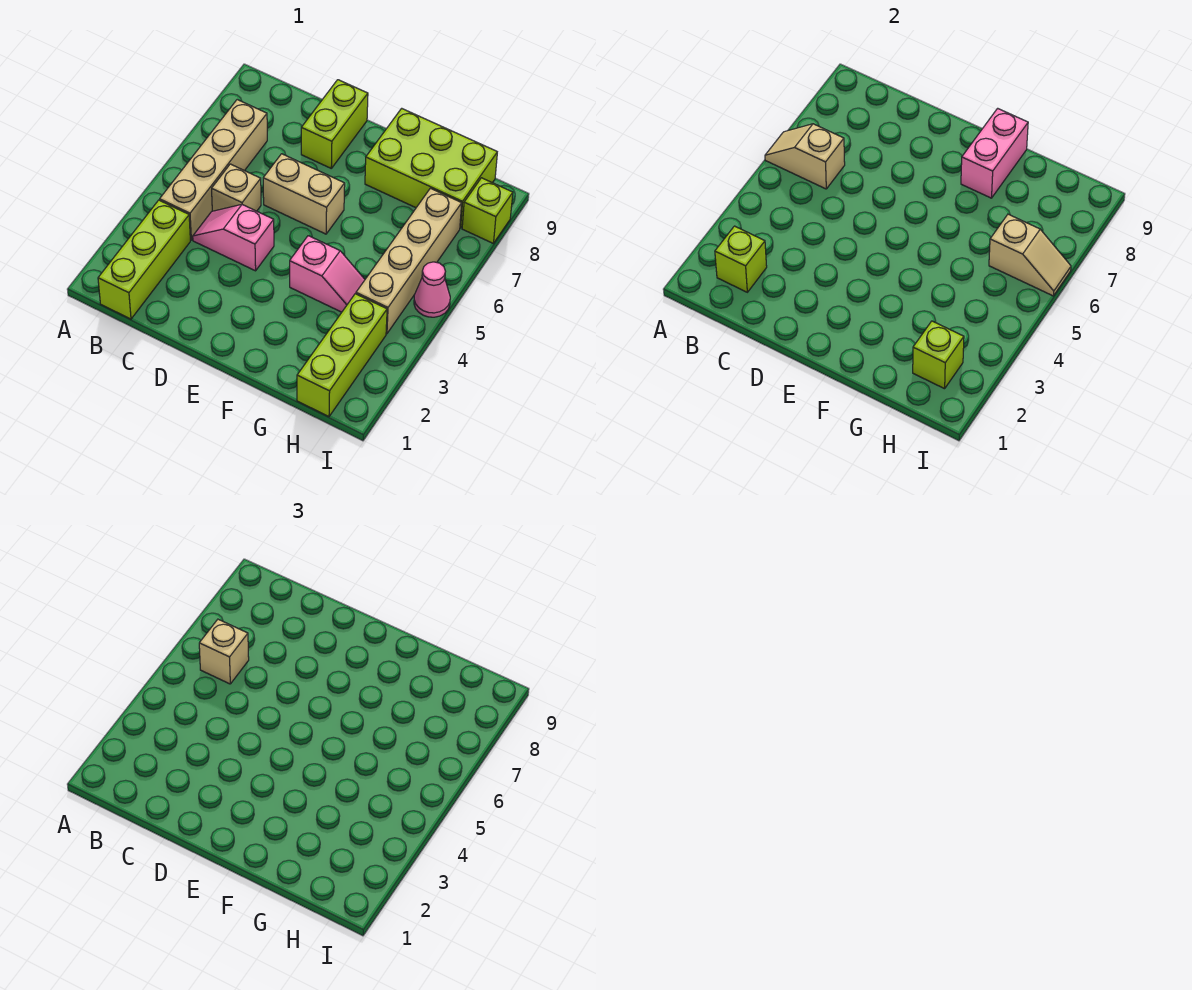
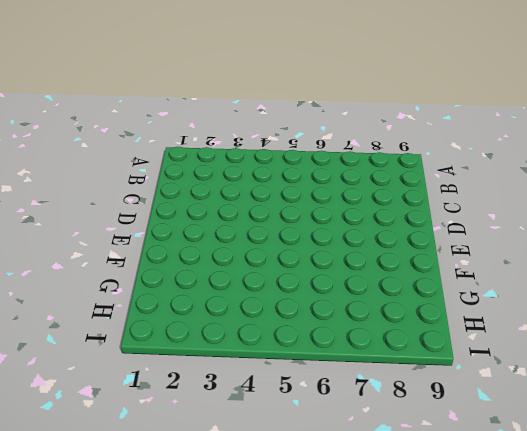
none -> lime brick B1:B3 level 1
none -> tan brick B4:B7 level 1
none -> pink slope C4:D4 level 1 top D

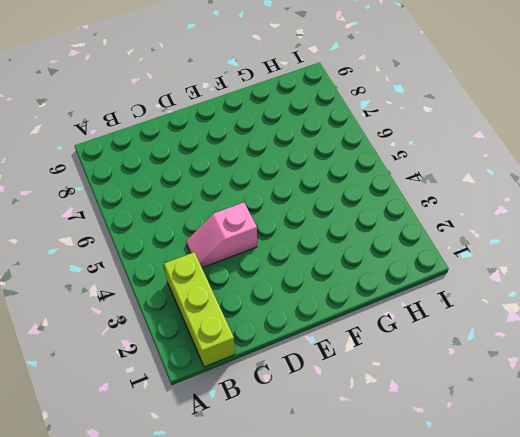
none -> tan brick B4:B7 level 1
none -> tan brick C5 level 1
none -> tan brick D6:E6 level 1

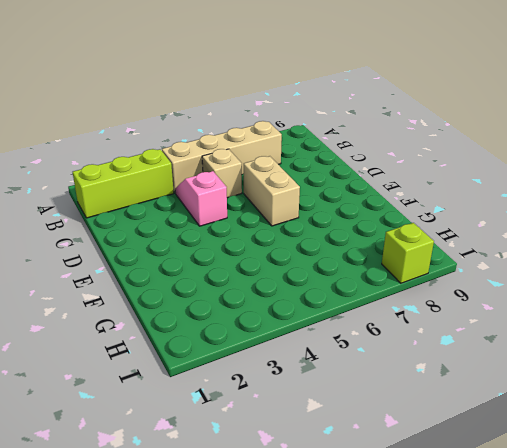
none -> lime brick D8:D9 level 1
none -> pink slope F4:G4 level 1 top F
none -> lime brick F8:H9 level 1

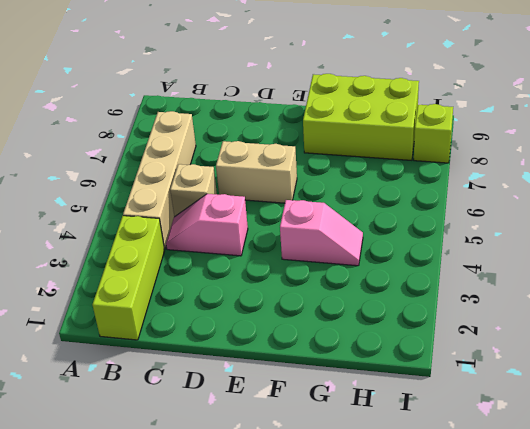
none -> lime brick D8:D9 level 1
none -> lime brick H1:H3 level 1
none -> tan brick H4:H7 level 1

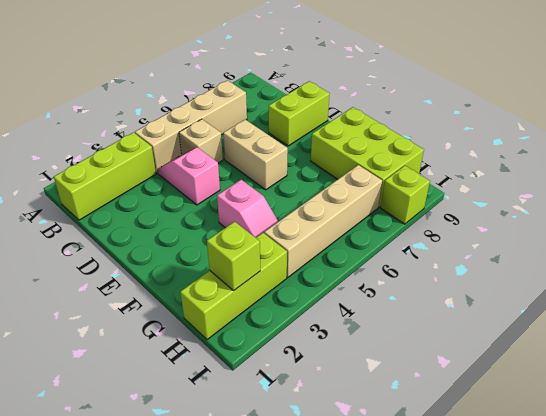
none -> pink cone I5 level 1
none -> tan slope A6:B6 level 2 top B
none -> lime brick B2 level 2

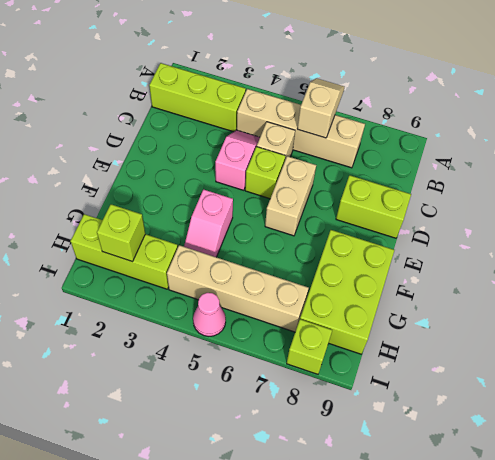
lime brick D5 level 1 -> lime brick B2 level 2
none -> pink brick F8:F9 level 2
none -> tan slope H6:I6 level 2 top H
none -> tan brick B6 level 3

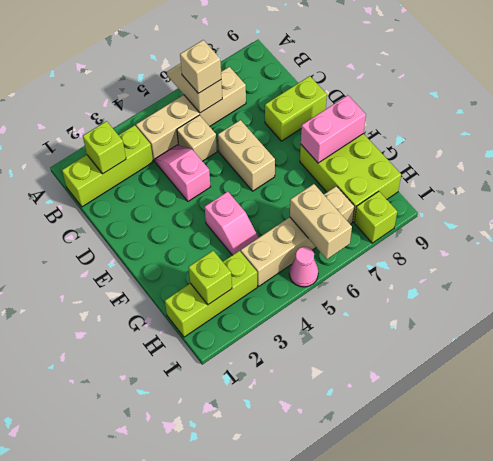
tan brick H6:I6 level 2 -> tan slope H6:I6 level 2 top H

